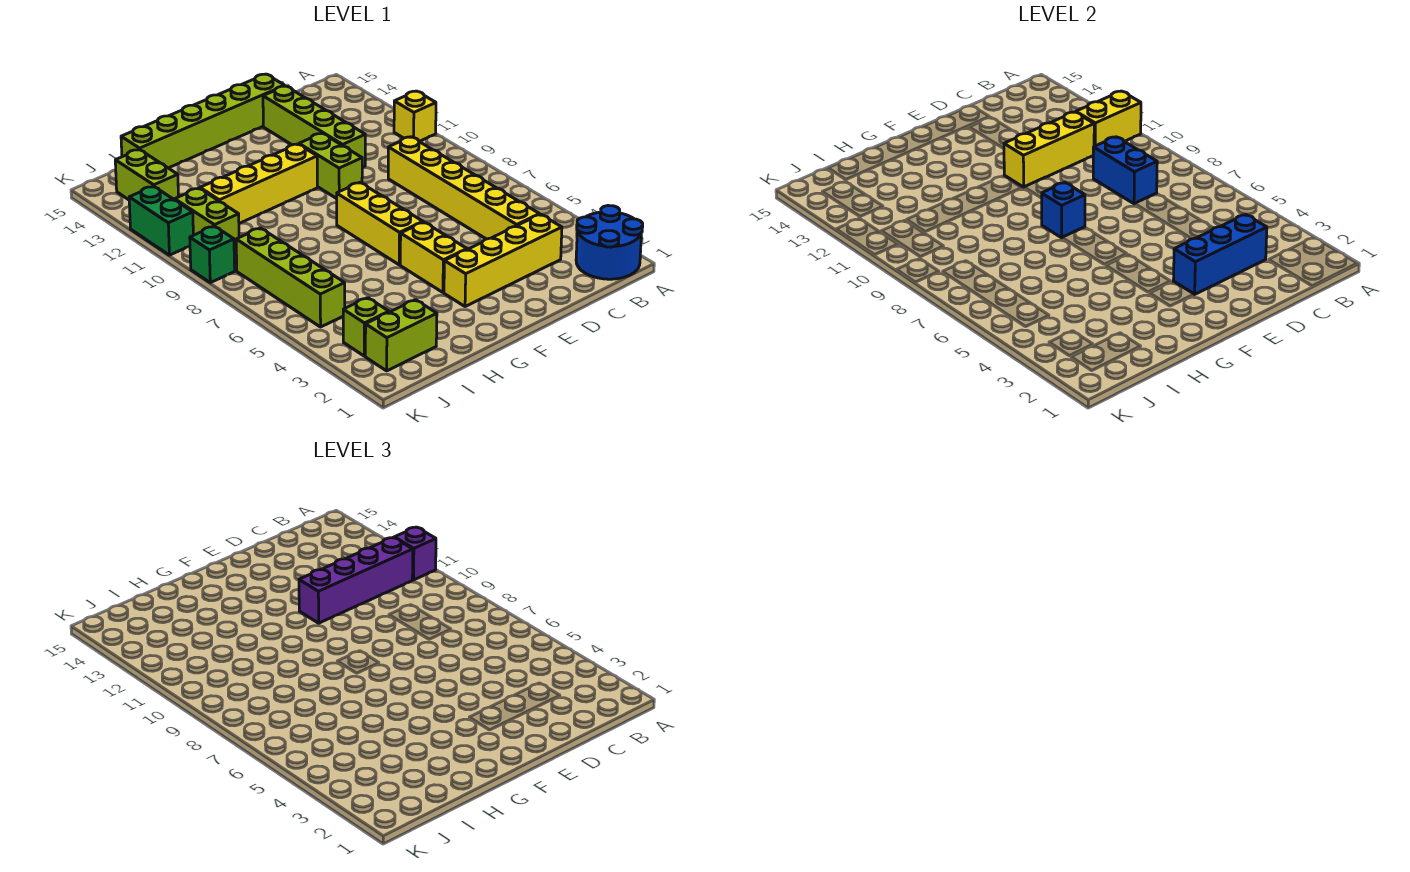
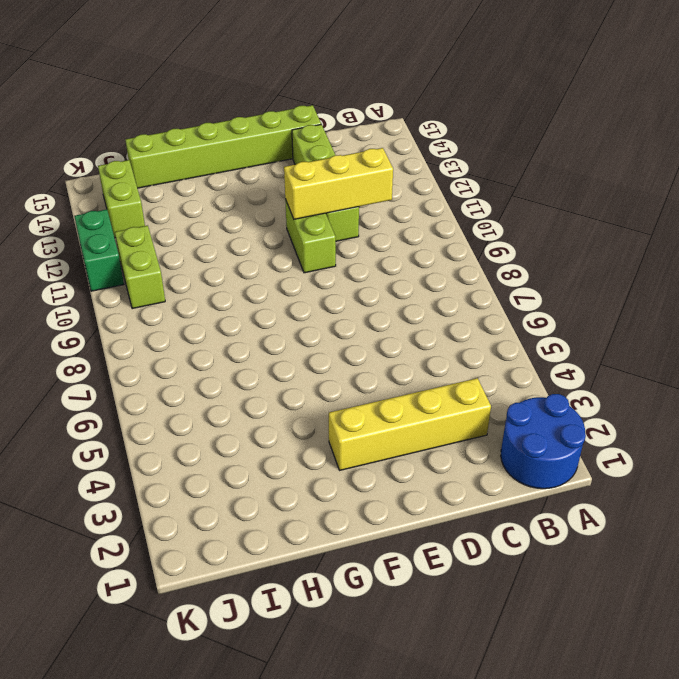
none -> yellow brick A11 level 1
none -> yellow brick C4:C9 level 1
none -> yellow brick F4:F5 level 1

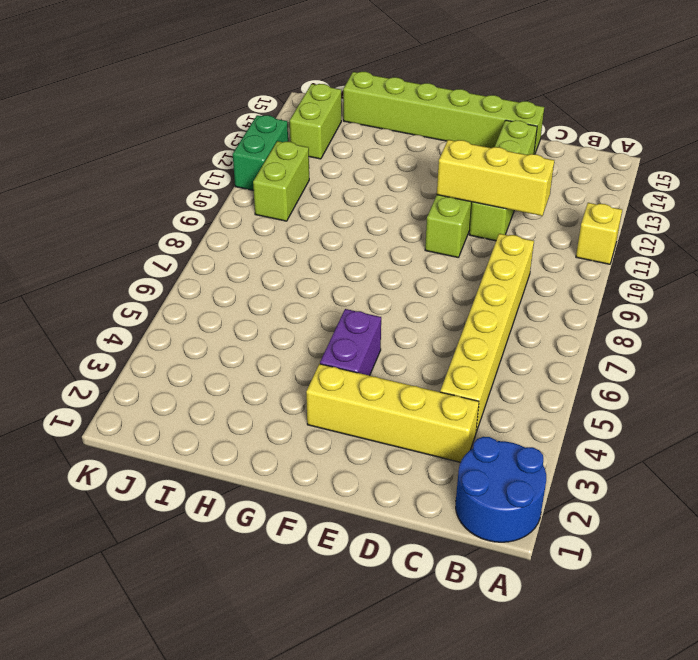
purple brick F4:F5 level 1 -> yellow brick F4:F5 level 1
none -> yellow brick F6:F8 level 1
none -> yellow brick F11:I11 level 1
none -> lime brick I2:J2 level 1

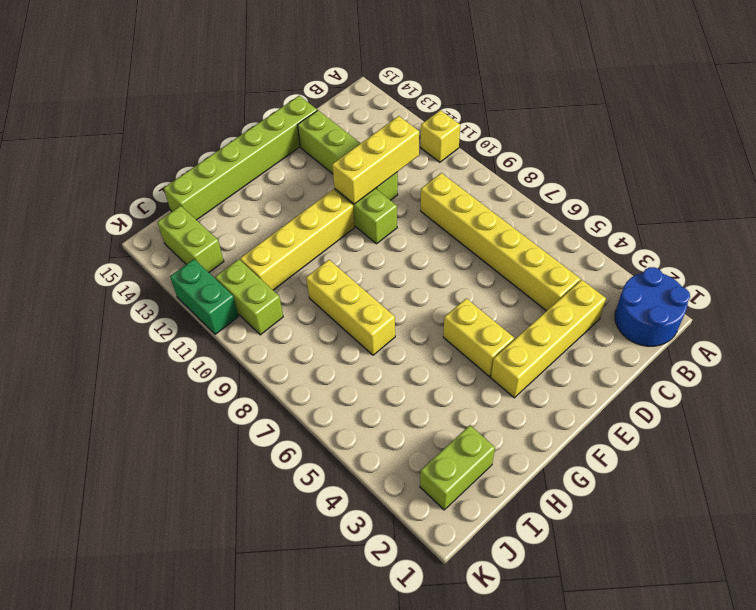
yellow brick H7:H9 level 1 -> yellow brick F6:F8 level 1
none -> lime brick J3 level 1
none -> lime brick J5:J8 level 1
none -> green brick K9 level 1

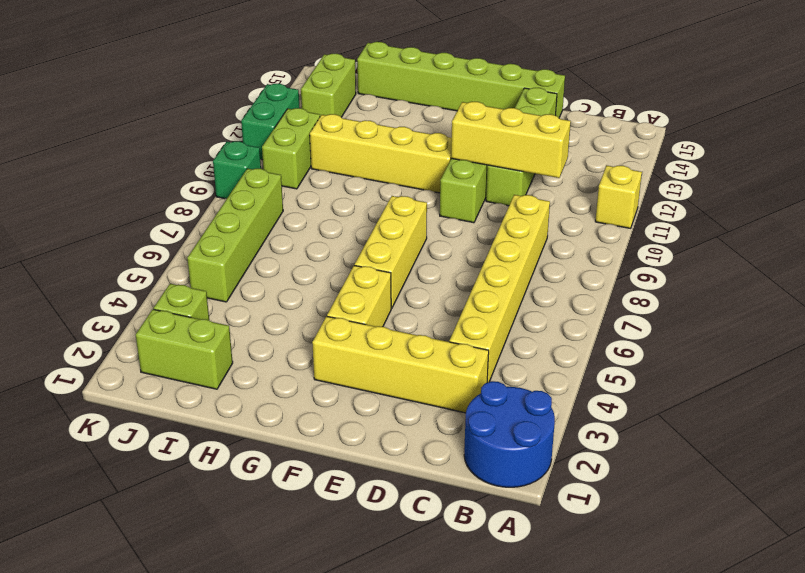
none -> yellow brick A11:B11 level 2
none -> blue brick C3:E3 level 2
none -> blue brick C8:C9 level 2

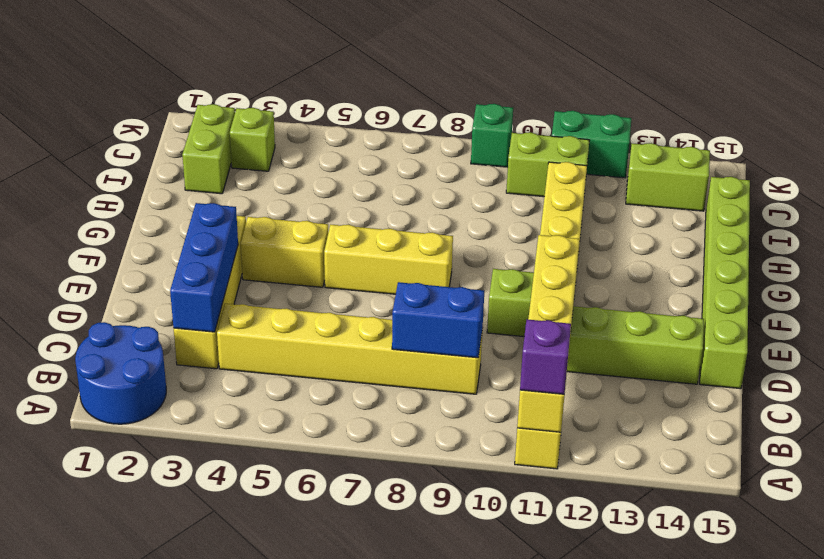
none -> lime brick J5:J8 level 1
none -> blue brick F8 level 2
none -> purple brick B11:E11 level 3

